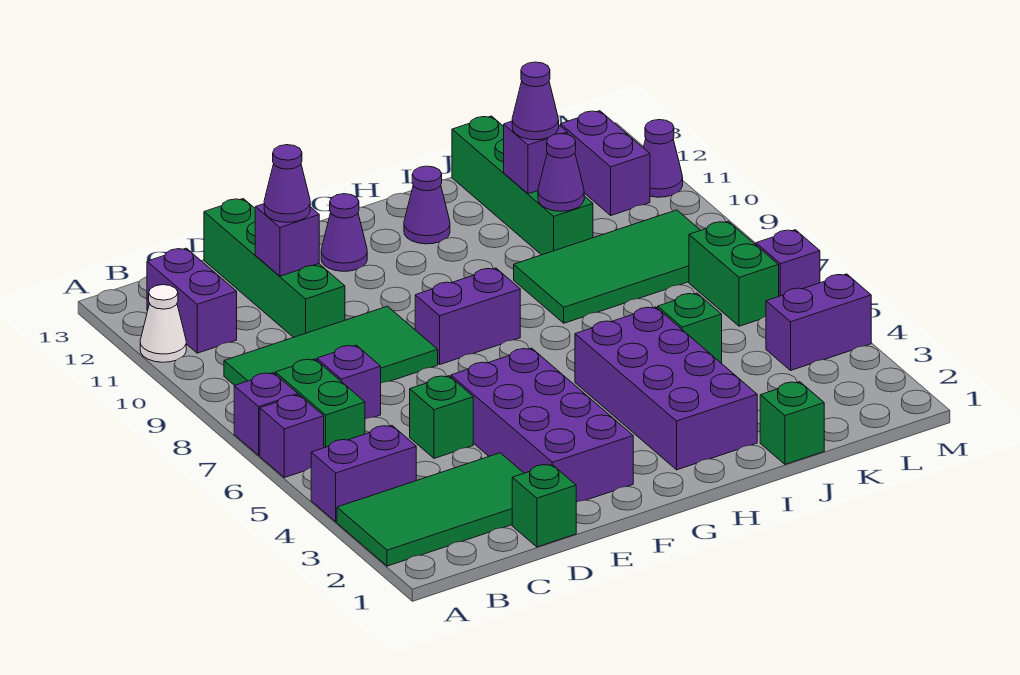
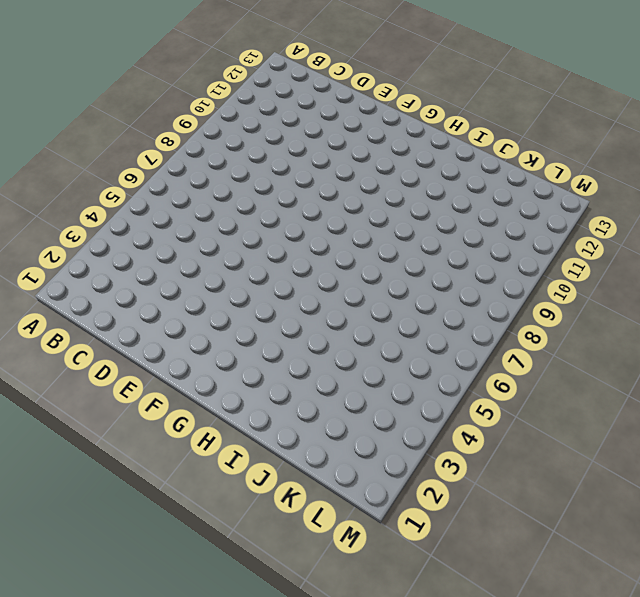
none -> green tile A2:D3 level 1
none -> purple brick A4:B4 level 1
none -> purple brick A6 level 1
none -> purple brick A7 level 1

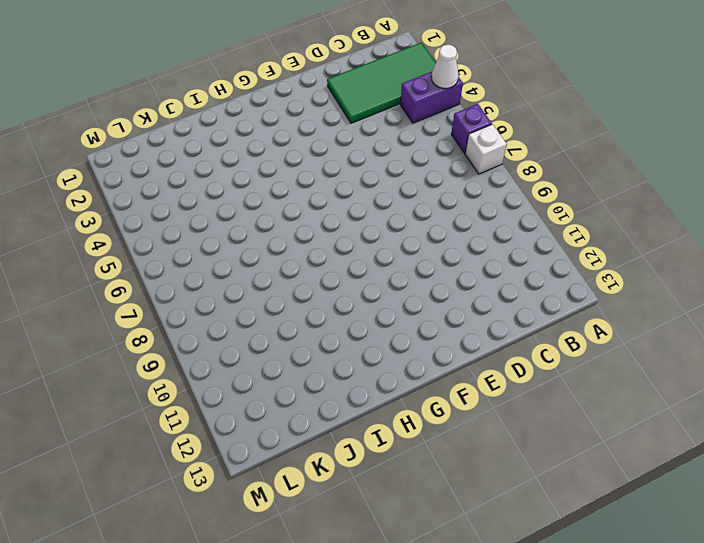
white cone A4 level 2 -> white cone A11 level 1
white brick A7 level 1 -> purple brick A7 level 1
none -> green brick B6:B7 level 1
none -> green tile B8:E9 level 1
none -> purple brick B11:B12 level 1
none -> purple brick C7 level 1

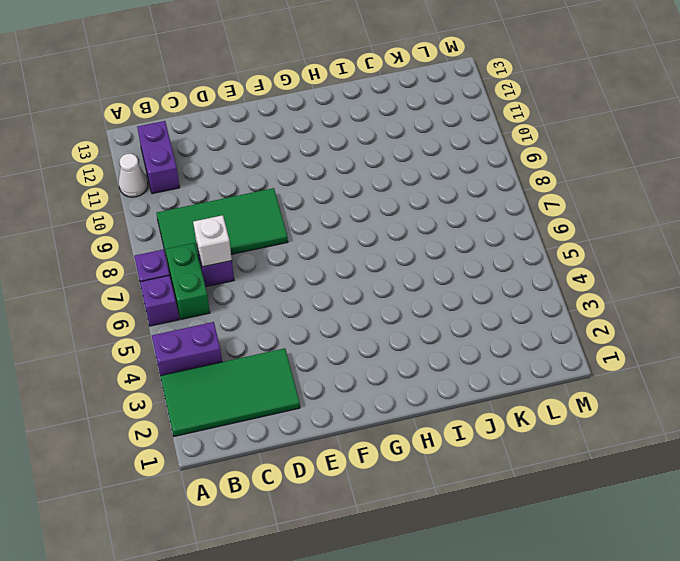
white brick C7 level 2 -> none
none -> green brick D1 level 1
none -> green brick D5 level 1
none -> green brick D10:D13 level 1
none -> purple brick E2:F5 level 1

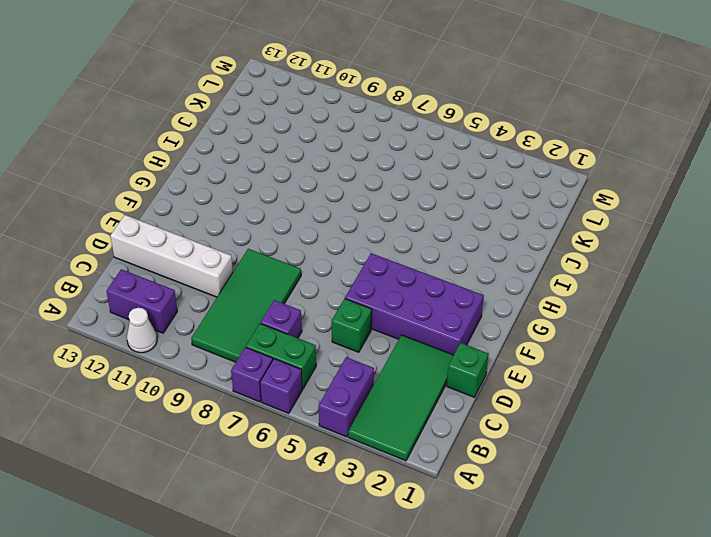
white brick D10:D13 level 1 -> green brick D10:D13 level 1
none -> purple brick F8:G8 level 1
none -> purple cone F12 level 1
none -> purple brick H2:I5 level 1
none -> purple cone H12 level 1

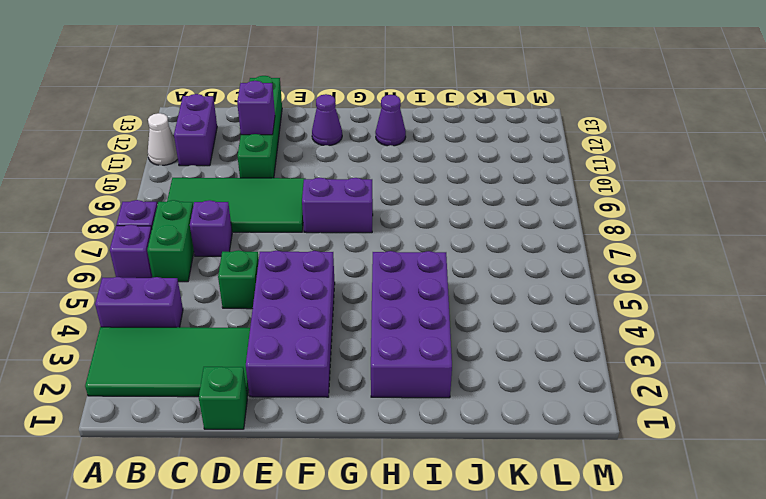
none -> green tile I8:L9 level 1
none -> green brick J1 level 1
none -> green brick J5 level 1
none -> green brick J10:J13 level 1

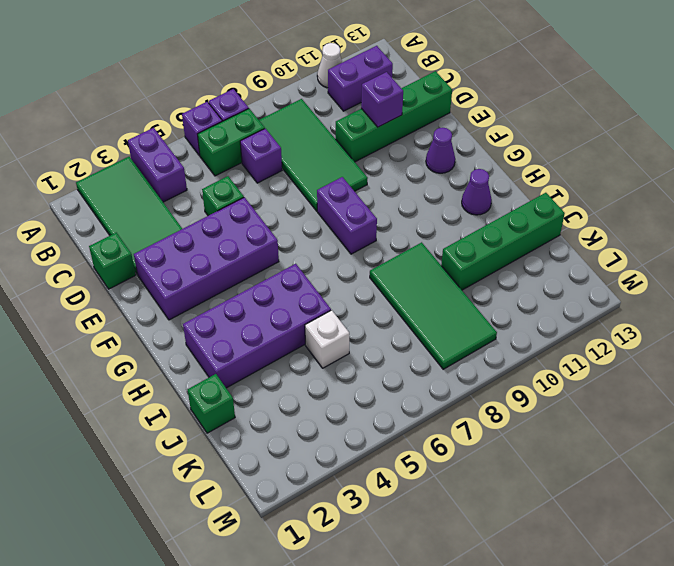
white brick J5 level 1 -> green brick J5 level 1
none -> purple brick L4:M4 level 1
none -> green brick L6:L7 level 1
none -> purple brick L11:L12 level 1
none -> purple brick M6 level 1

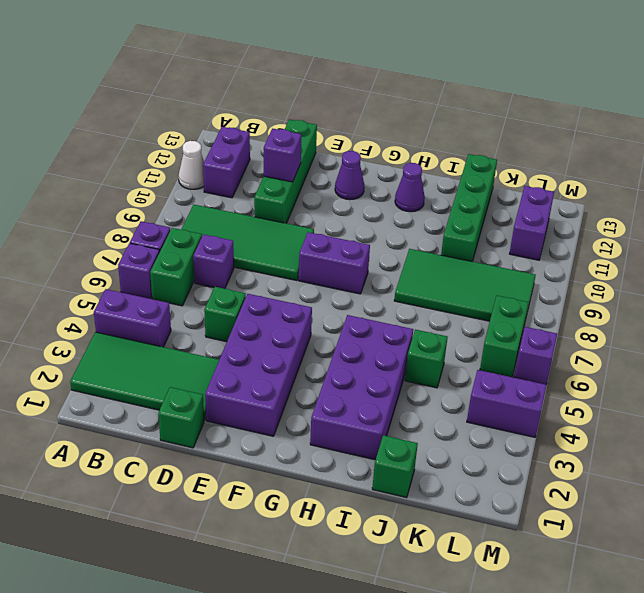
none -> purple cone M11 level 1
none -> purple cone J10 level 2
none -> purple brick J11 level 2
none -> purple cone D11 level 3

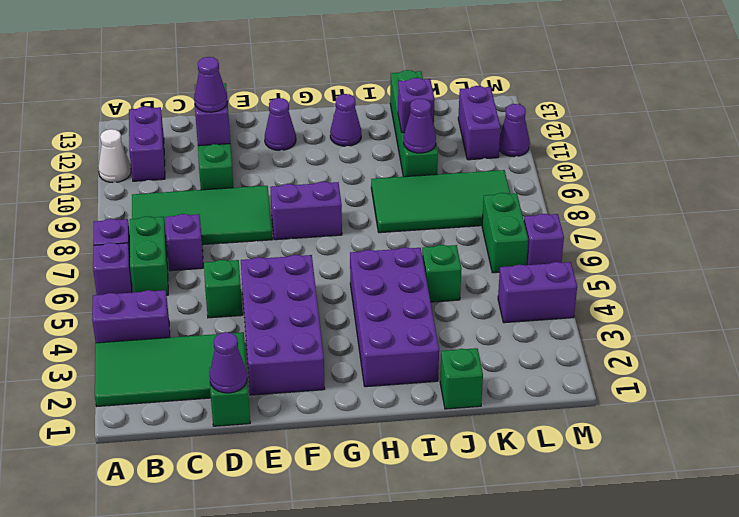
purple cone D1 level 2 -> purple cone J11 level 3

